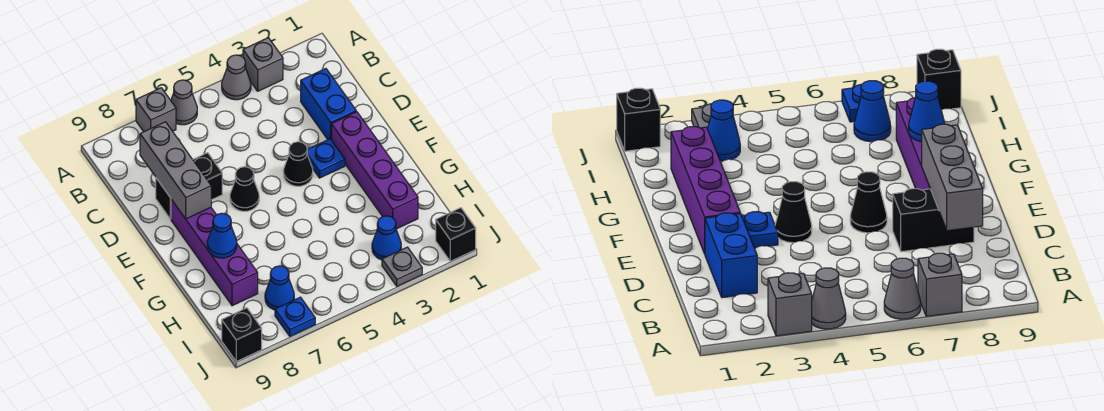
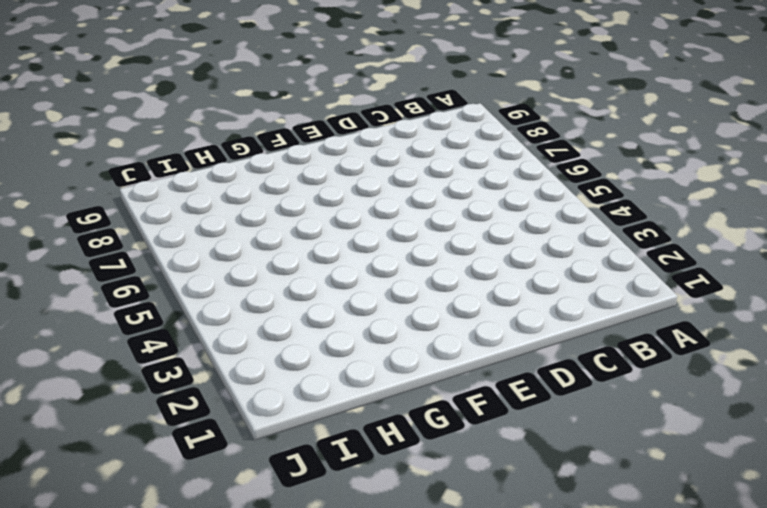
none -> grey brick A3 level 1
none -> grey cone A4 level 1
none -> grey cone A6 level 1

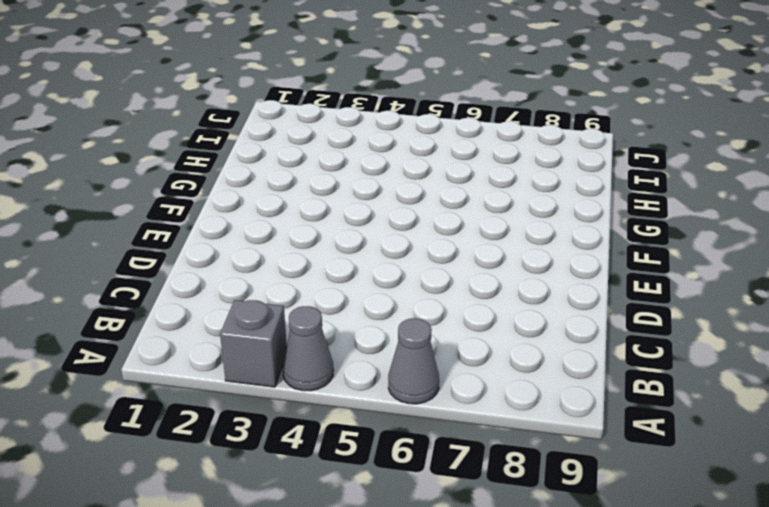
none -> grey brick A7 level 1
none -> blue brick C2:D2 level 1
none -> black brick D7:D8 level 1

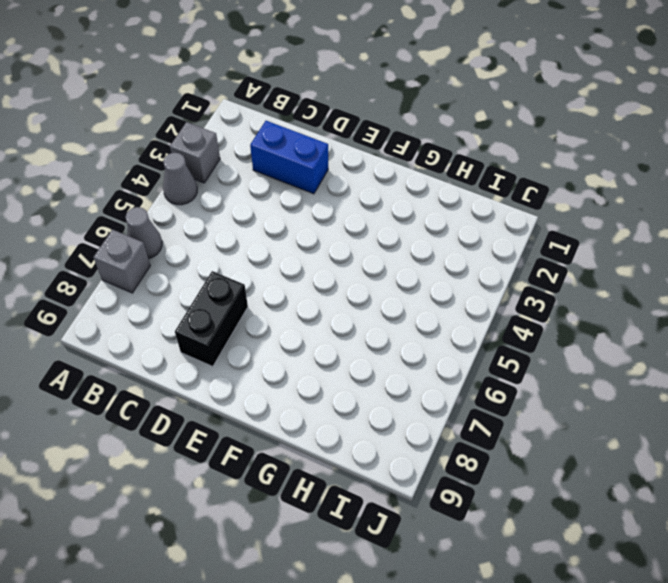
none -> purple brick E2:H2 level 1
none -> blue plate E3 level 1
none -> black cone E4 level 1

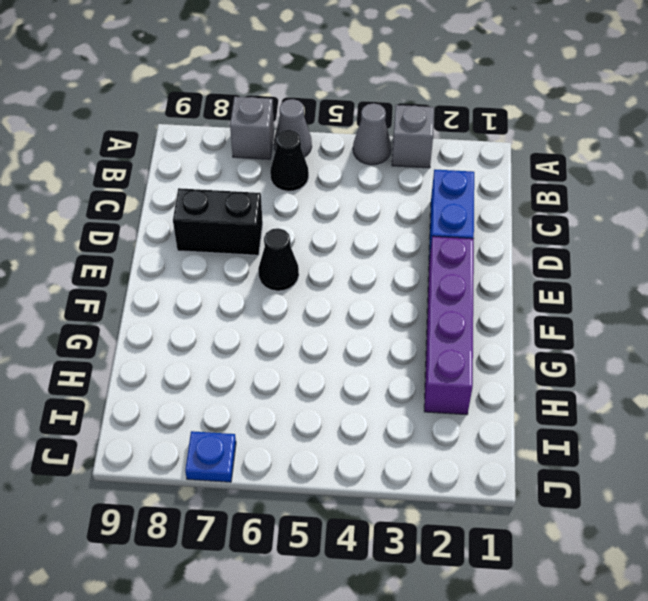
black cone B6 level 1 -> black cone E4 level 1
none -> blue plate E3 level 1
none -> purple brick E8:H8 level 1
none -> blue cone I3 level 1

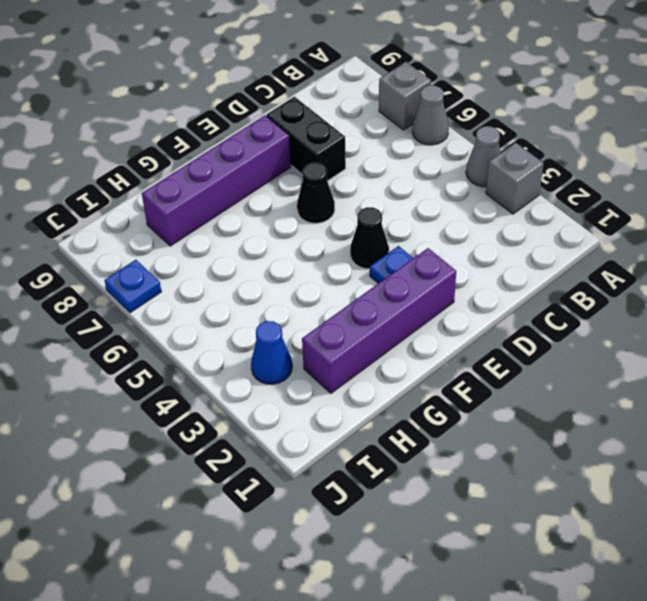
none -> blue brick C2:D2 level 1
none -> blue cone I7 level 1
none -> black brick J1 level 1

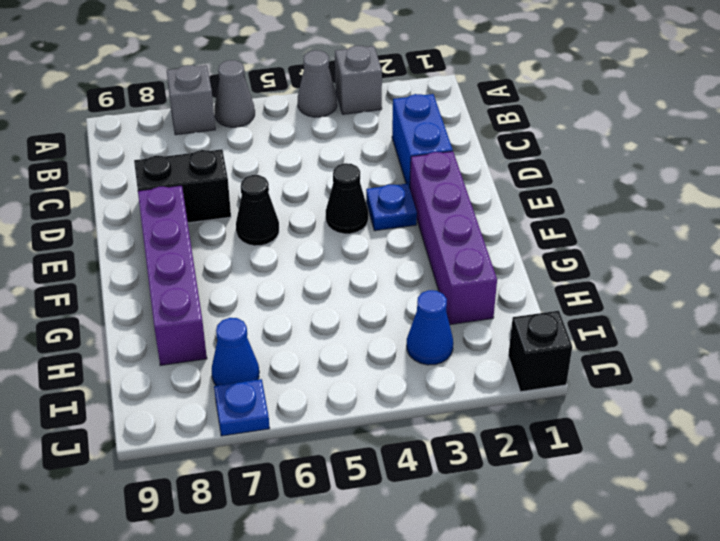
none -> grey plate J3 level 1
none -> black brick J9 level 1
none -> grey brick C8:E8 level 2

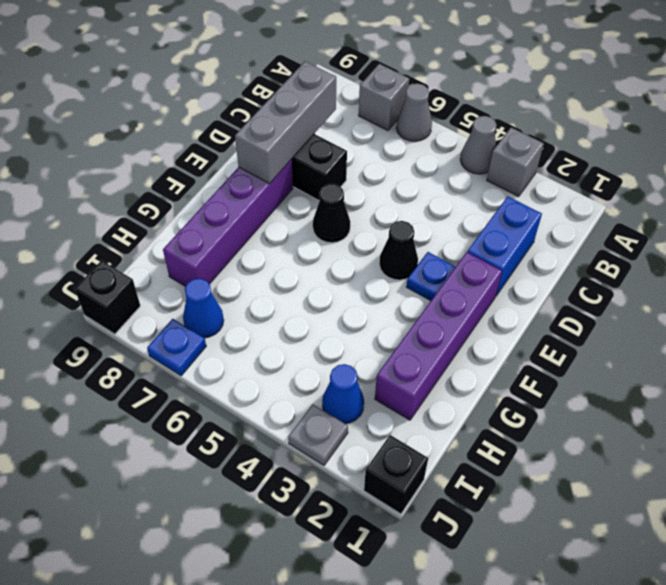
none -> blue cone G8 level 2

